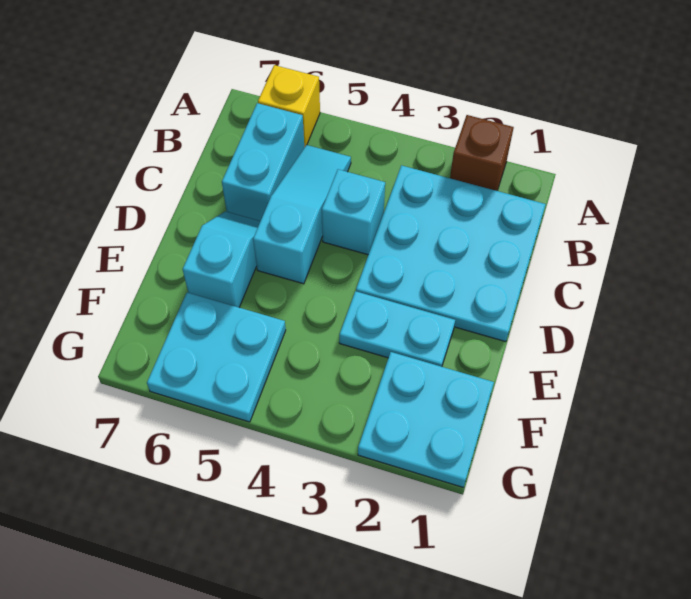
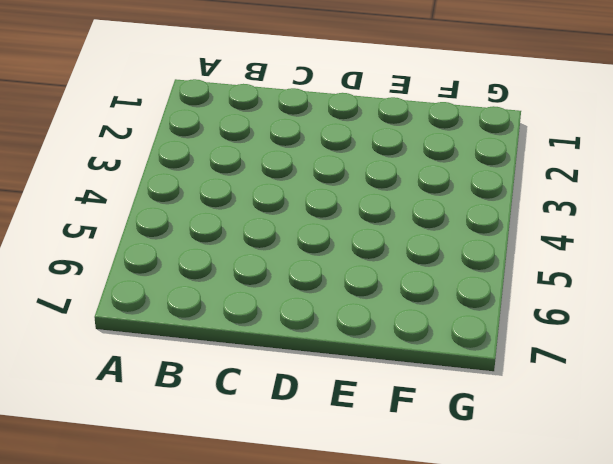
none -> brown brick A2 level 1
none -> yellow brick A6 level 1

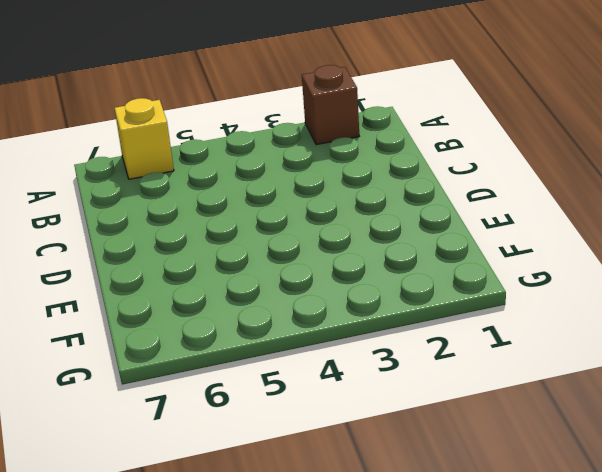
none -> cyan plate B1:D3 level 1
none -> cyan slope B5:D5 level 1 top D

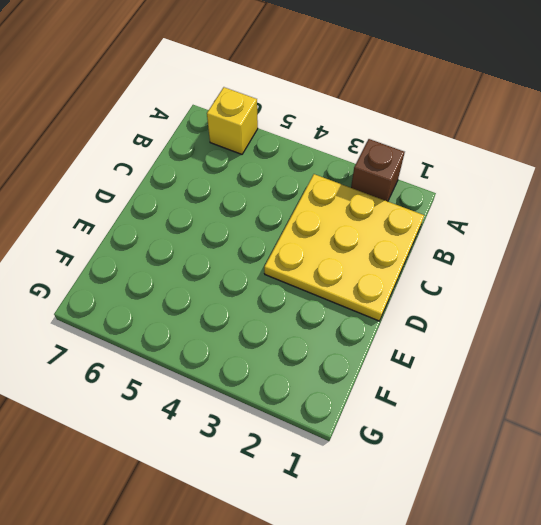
yellow plate B1:D3 level 1 -> cyan plate B1:D3 level 1
none -> cyan slope B5:D5 level 1 top D
none -> cyan brick B6:C6 level 1

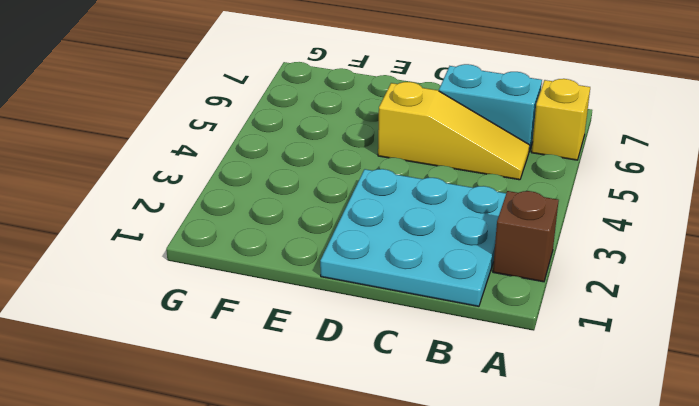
yellow slope B5:D5 level 1 top D -> cyan slope B5:D5 level 1 top D
none -> cyan brick C4 level 1
none -> cyan slope D6:E6 level 1 top E

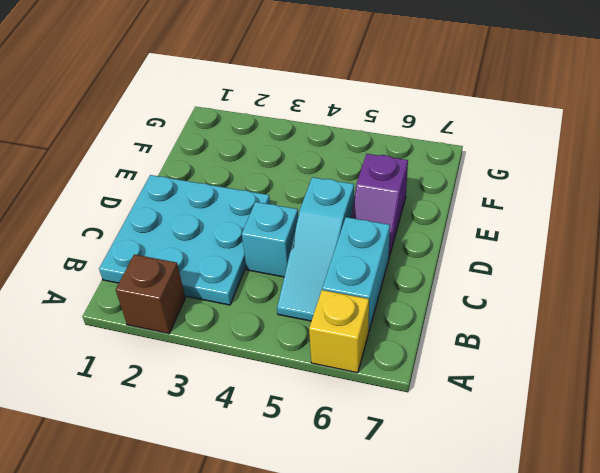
purple slope D6:E6 level 1 top E -> cyan slope D6:E6 level 1 top E
none -> cyan plate E2:E3 level 1
none -> cyan plate F1:G2 level 1

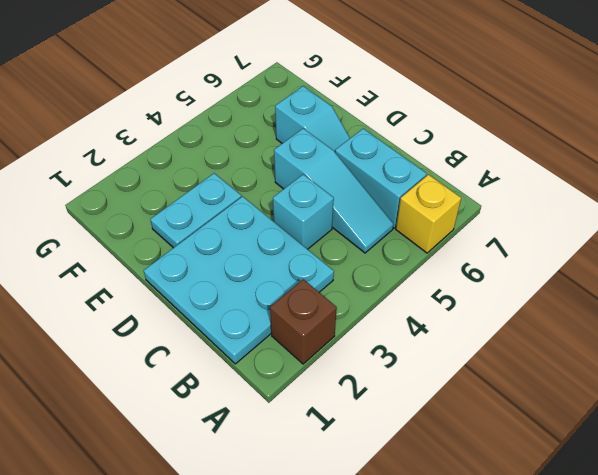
none -> cyan plate F1:G2 level 1
none -> cyan plate F5:G6 level 1

